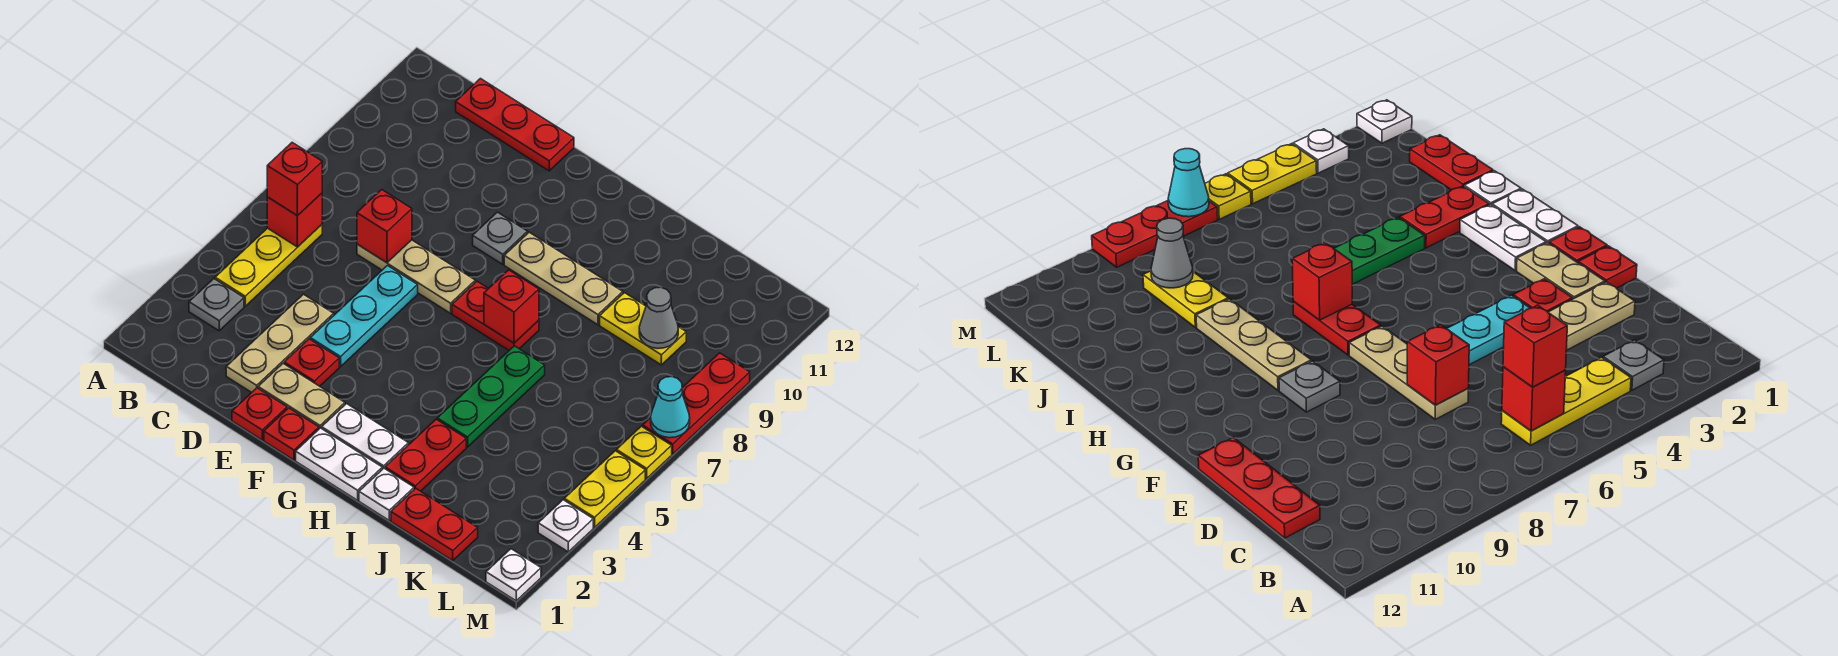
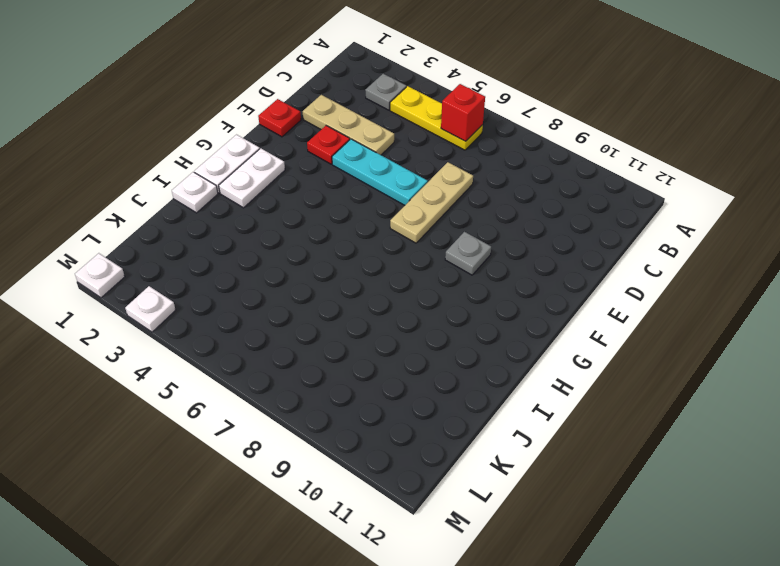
none -> red plate C12:E12 level 1
none -> tan plate E2:F2 level 1
none -> red plate F1 level 1
none -> red plate G7:H7 level 1

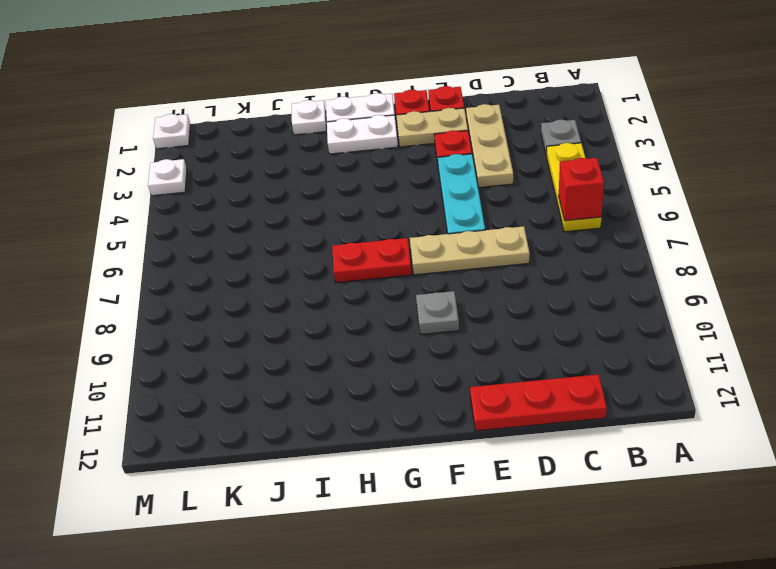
none -> tan plate G9:I9 level 1
none -> red plate I2:I3 level 1
none -> green plate I4:I6 level 1
none -> red plate J1:K1 level 1

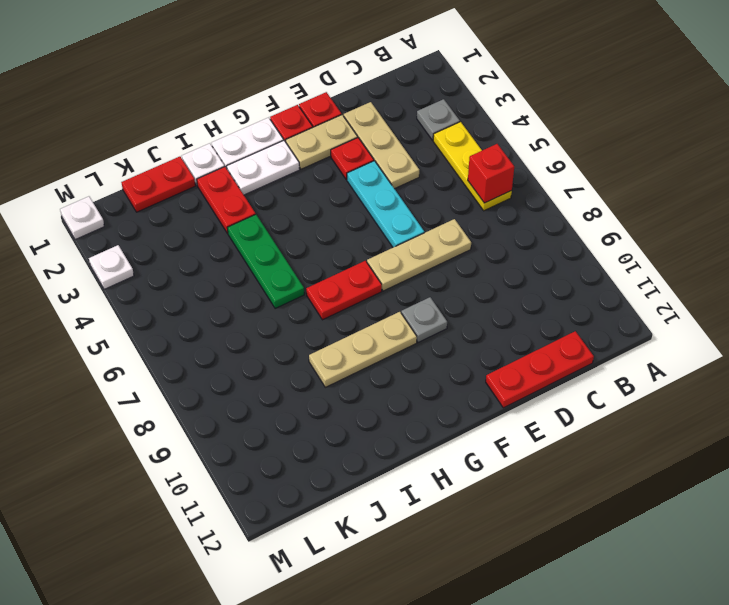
none -> yellow plate J9:K9 level 1
none -> yellow plate M4:M5 level 1
none -> yellow plate M6 level 1
none -> red plate M7:M9 level 1

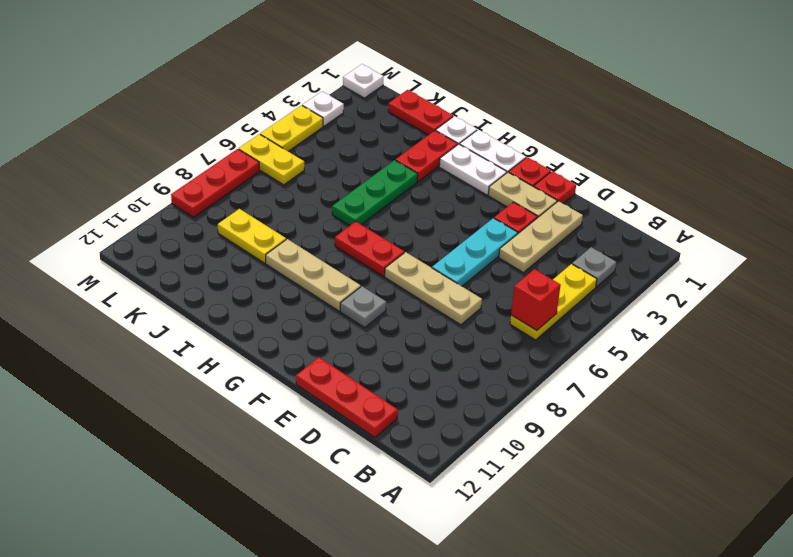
yellow plate L6:M6 level 1 -> yellow plate M6 level 1
none -> red brick D7 level 2
none -> red brick H7 level 2
none -> grey cone K9 level 2
none -> cyan cone M7 level 2

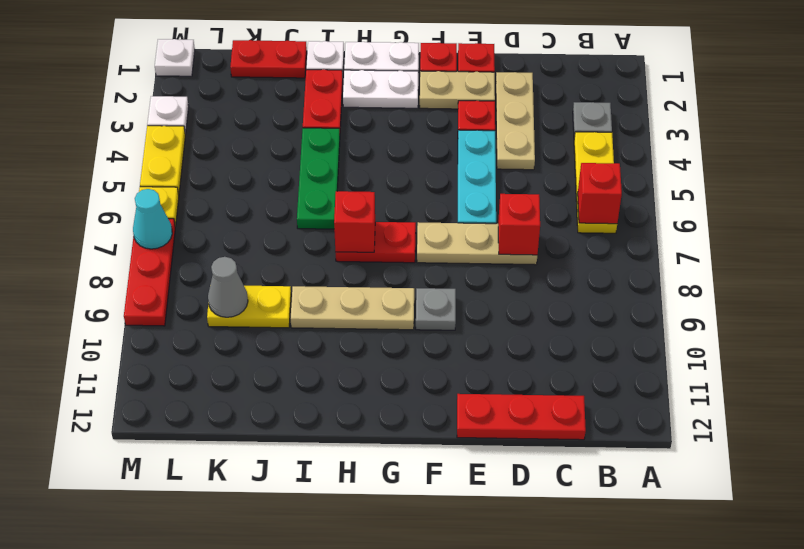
none -> red brick B6 level 3

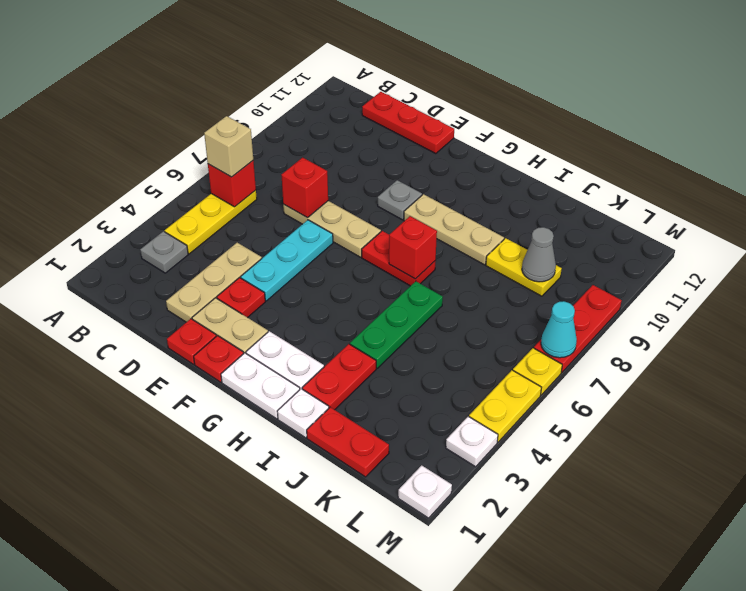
tan brick B6 level 3 -> red brick B6 level 3

